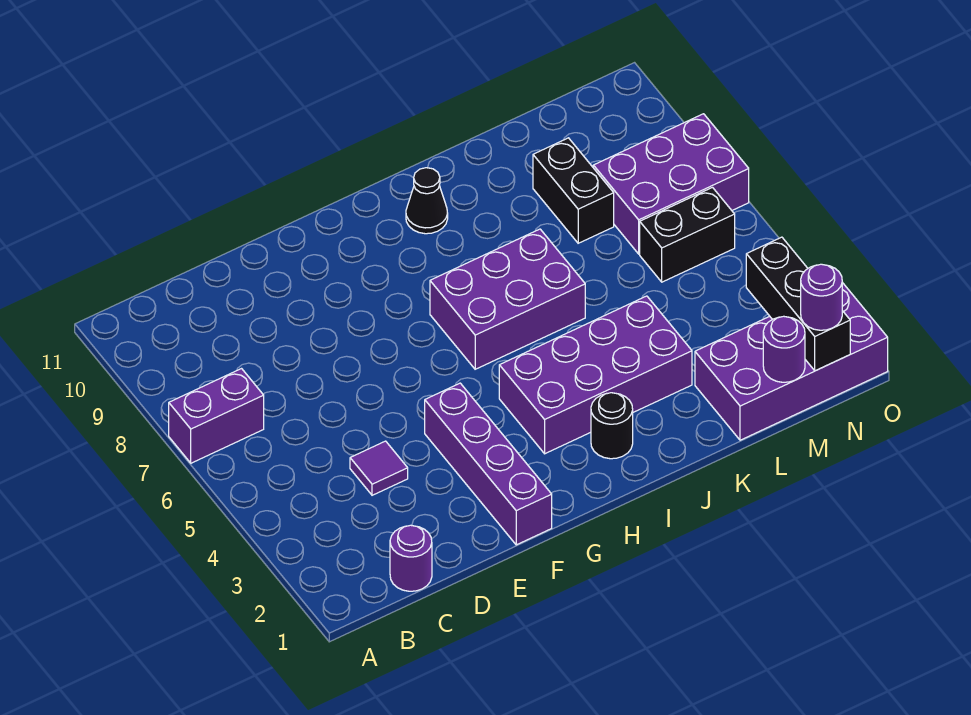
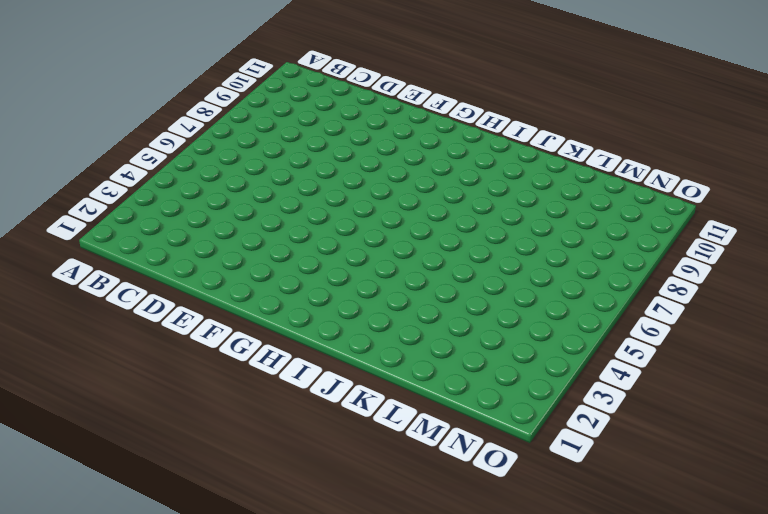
none -> purple brick A7:B7 level 1
none -> purple round brick C1 level 1
none -> purple tile D4 level 1

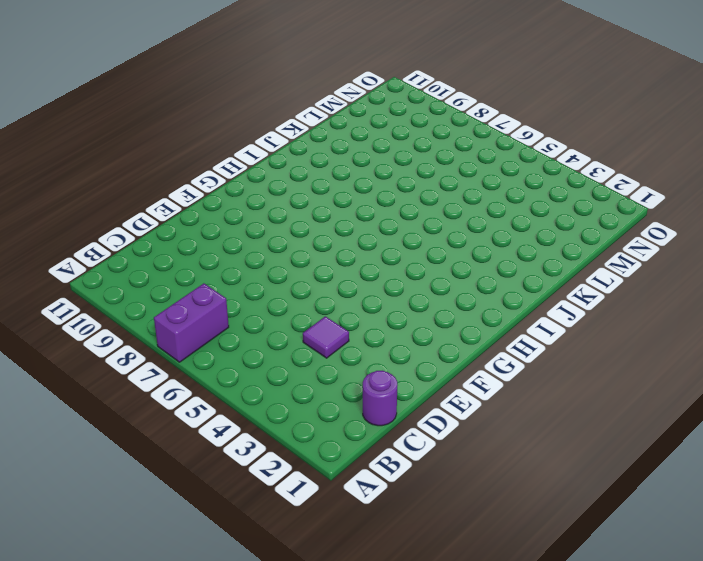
none -> purple brick F1:F4 level 1
none -> purple brick H3:K4 level 1
none -> purple brick H6:J7 level 1

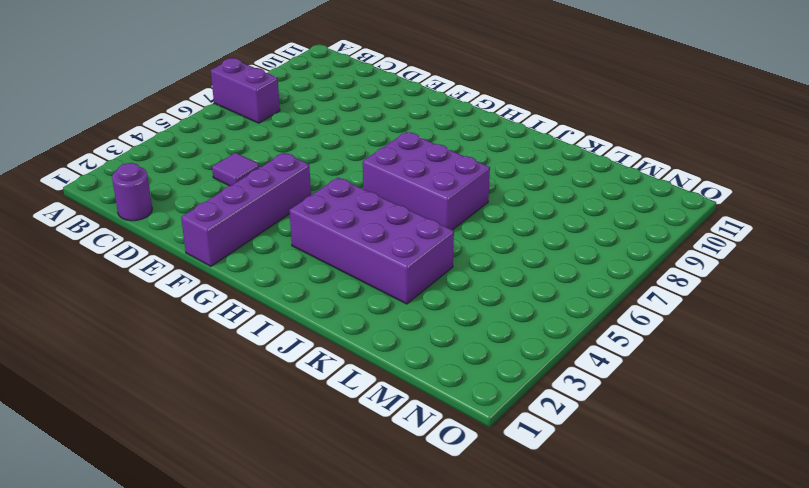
none -> black round brick I2 level 1
none -> black cone I10 level 1
none -> purple brick L1:O2 level 1

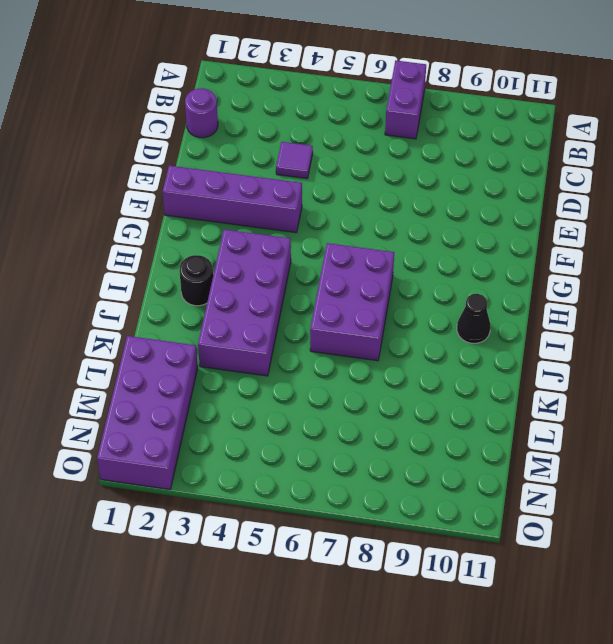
none -> black brick L8:L9 level 1
none -> black brick M6:N6 level 1
none -> purple brick M7:O8 level 1

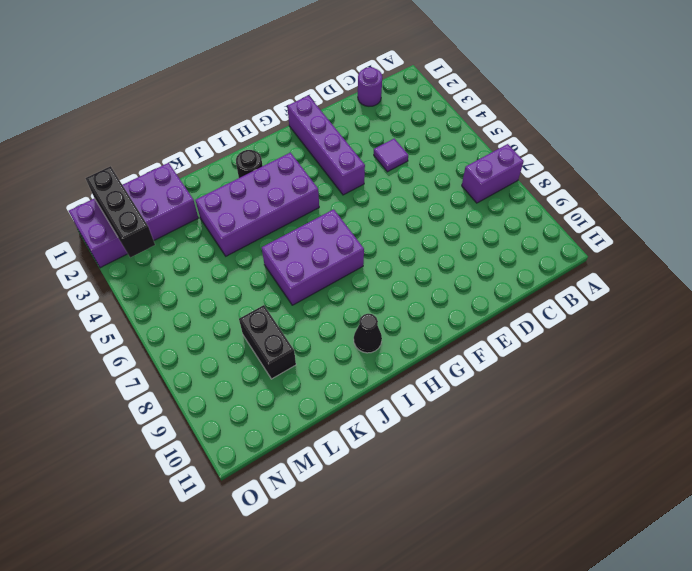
none -> black brick M6:N6 level 1
none -> purple brick M7:O8 level 1
none -> purple round brick M1 level 2

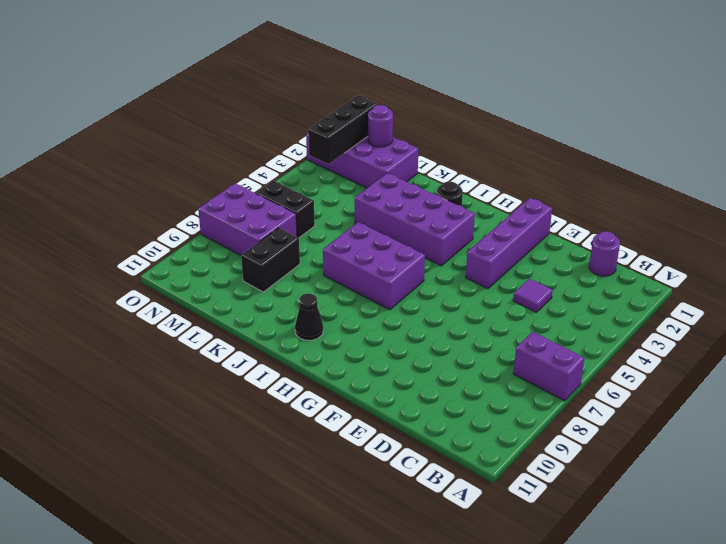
none -> purple round brick N1 level 3

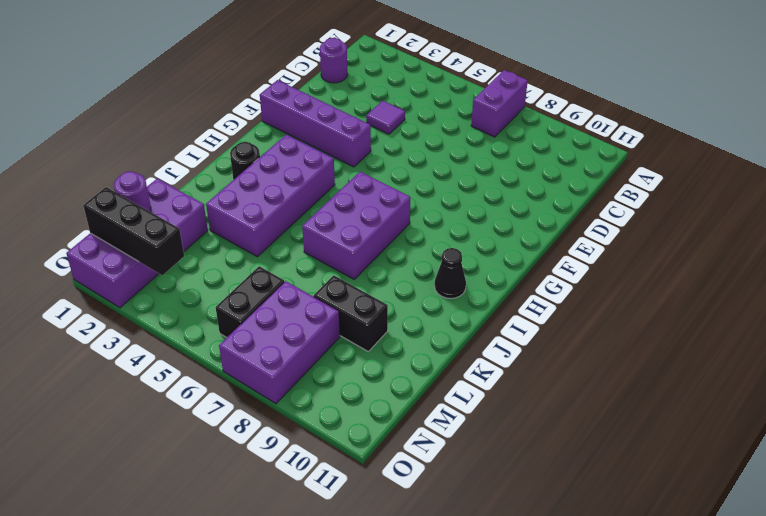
none -> purple round brick N1 level 3

